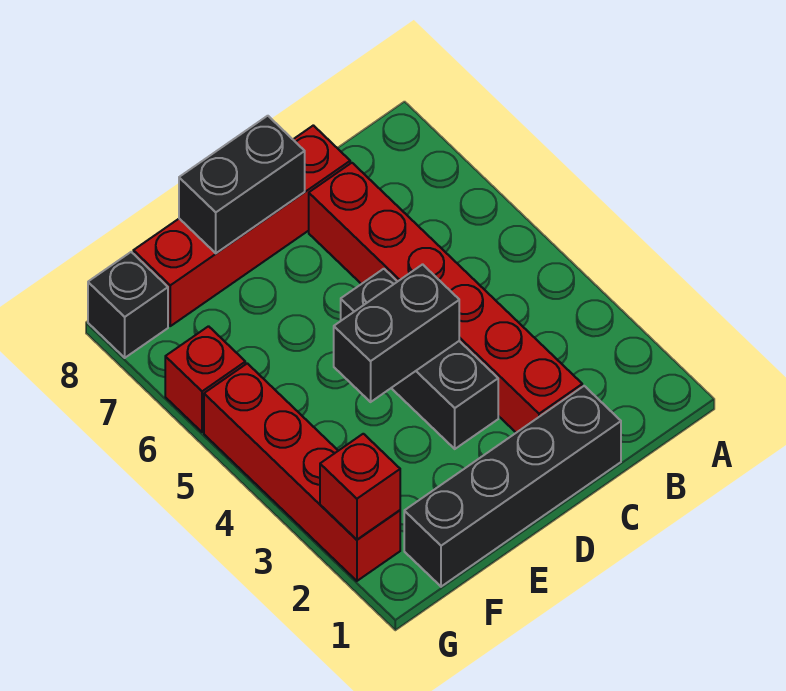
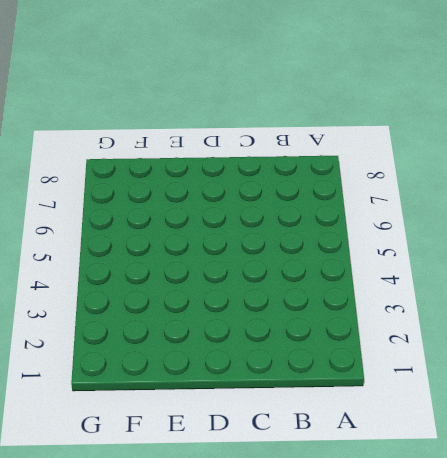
none -> black brick C1:F1 level 1
none -> red brick C2:C7 level 1

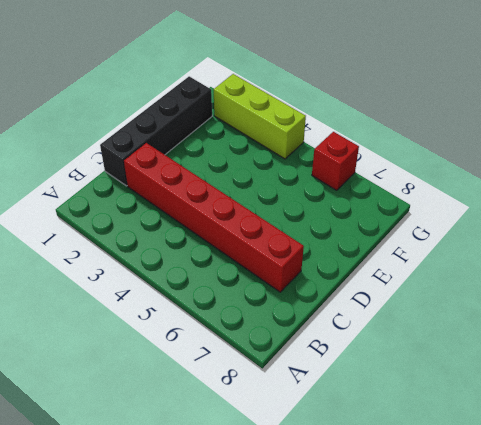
lime brick G2:G4 level 1 -> red brick G2:G5 level 1
none -> red brick C8:F8 level 1
none -> black brick D3:D5 level 1

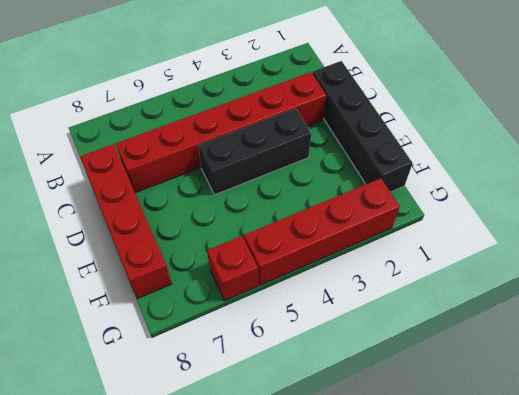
none -> black brick G8 level 1
none -> black brick D4:E4 level 2

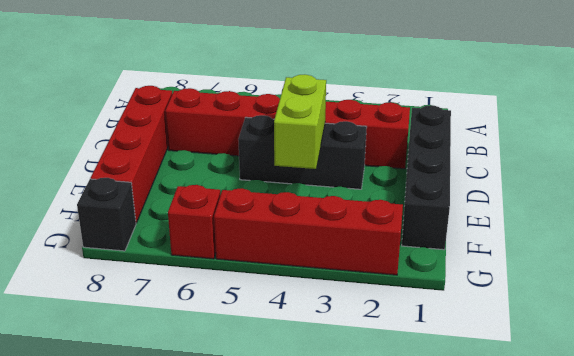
lime brick D4:E4 level 2 -> black brick D4:E4 level 2
none -> black brick D8:E8 level 2
none -> red brick G2 level 2

